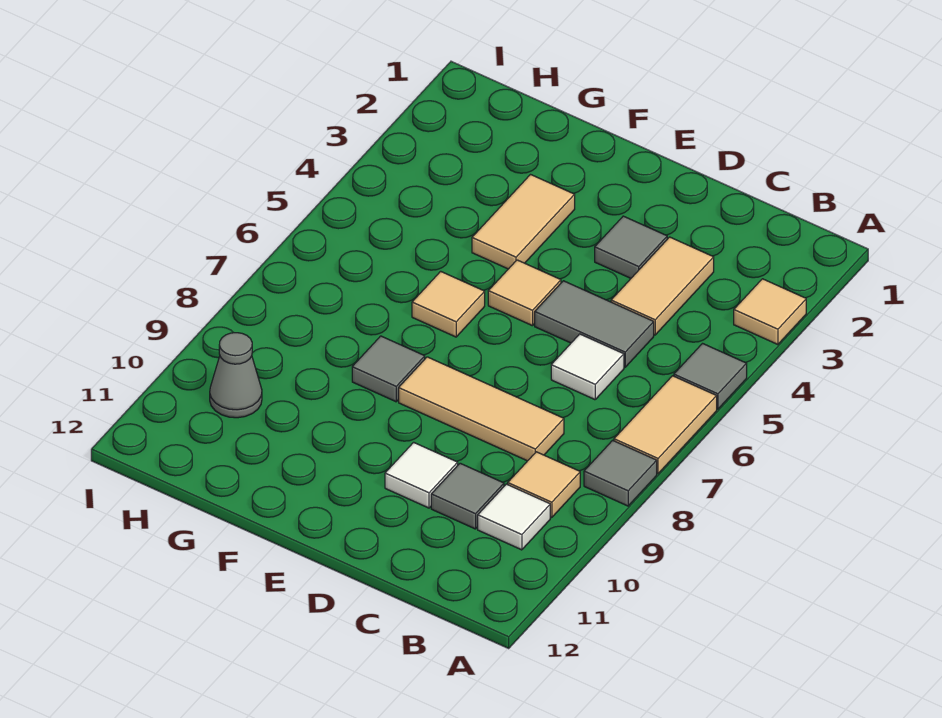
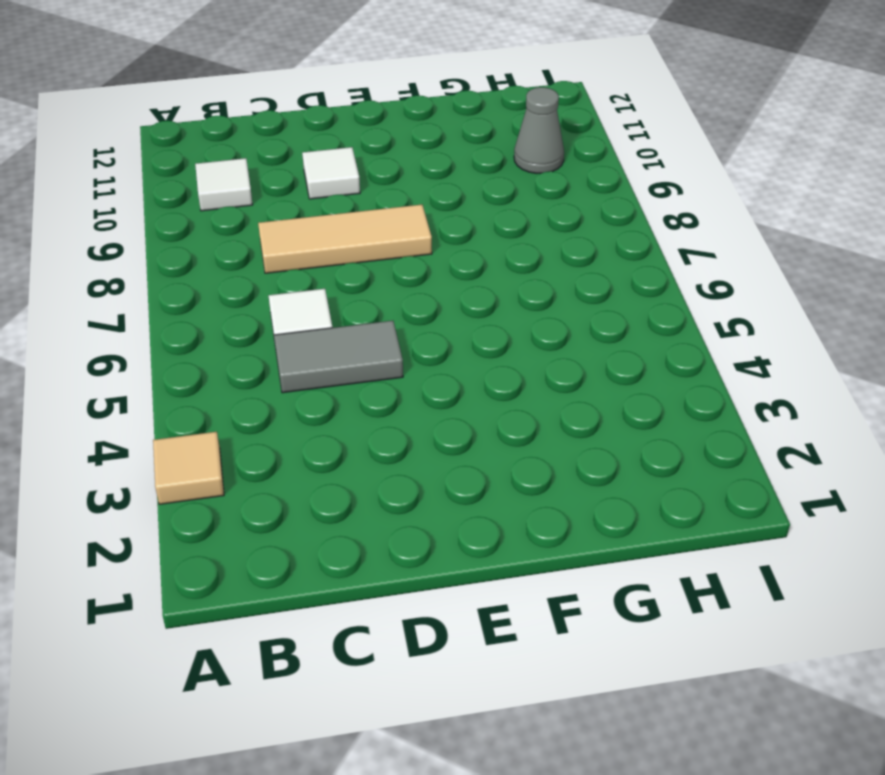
none -> grey tile A5 level 1
none -> tan tile A6:A7 level 1
none -> grey tile A8 level 1

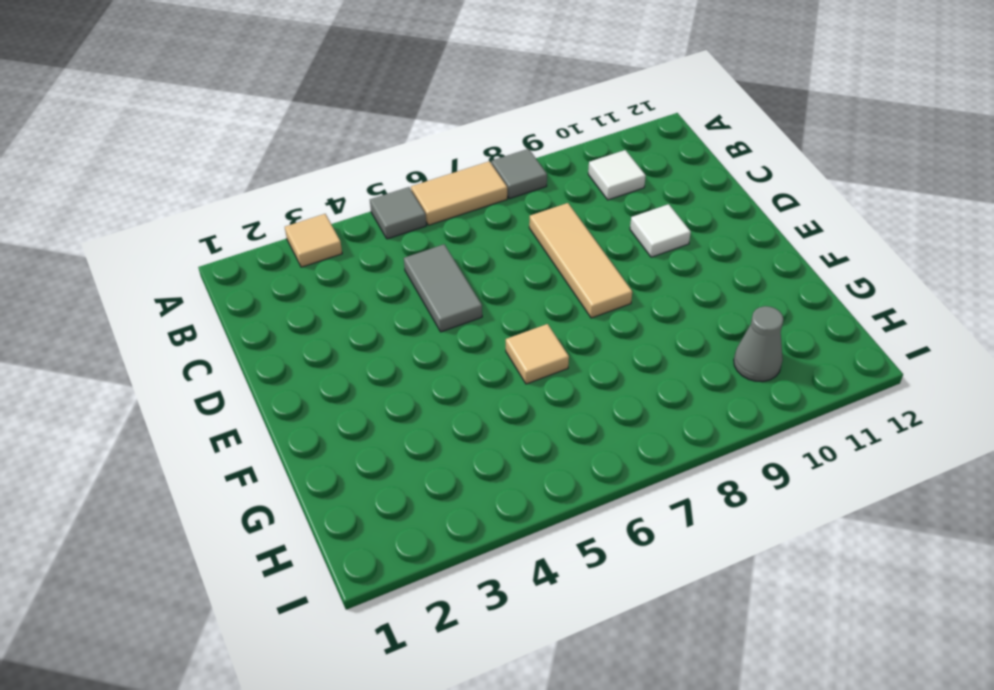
none -> tan tile B9 level 1
none -> tan tile C3:C4 level 1
none -> white tile C6 level 1

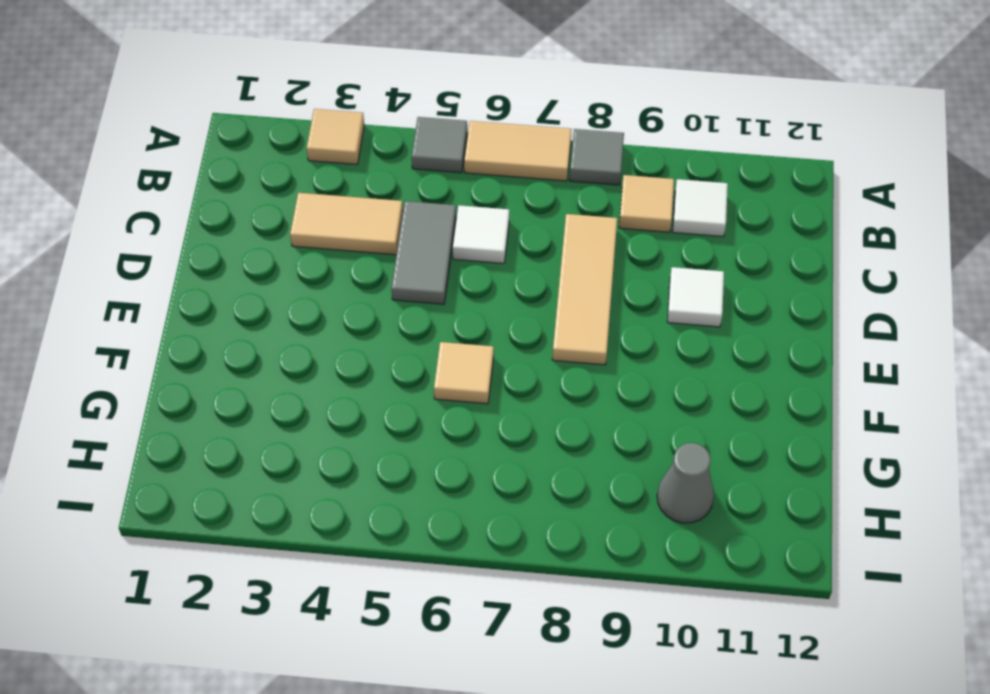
none -> grey tile C10 level 1
none -> grey tile D3 level 1
none -> tan tile E5 level 1

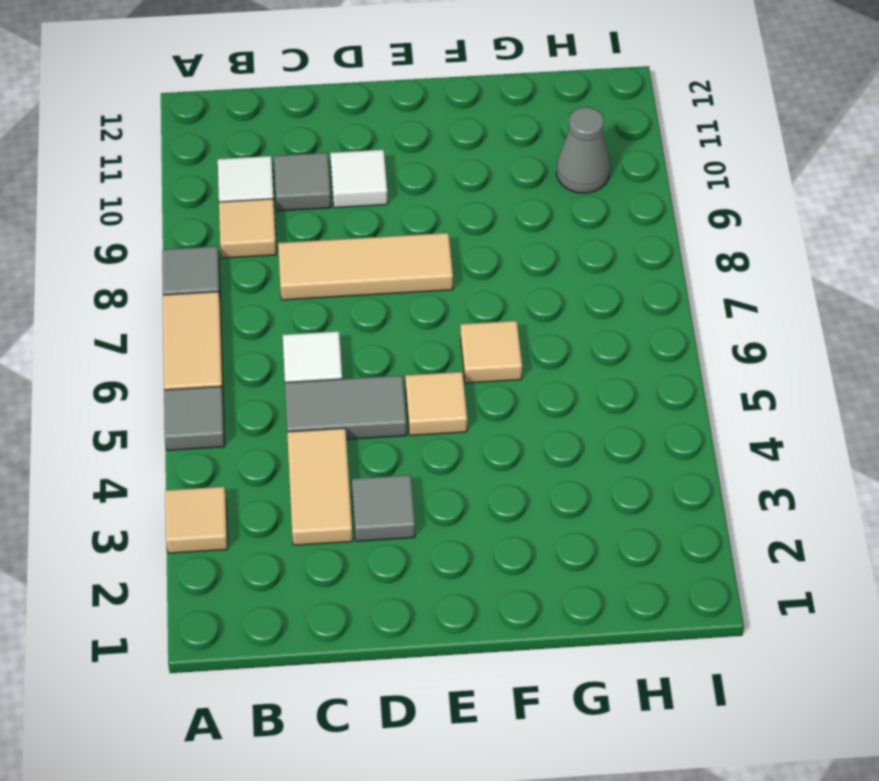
none -> tan tile F3:F4 level 1
none -> grey tile F8 level 1

